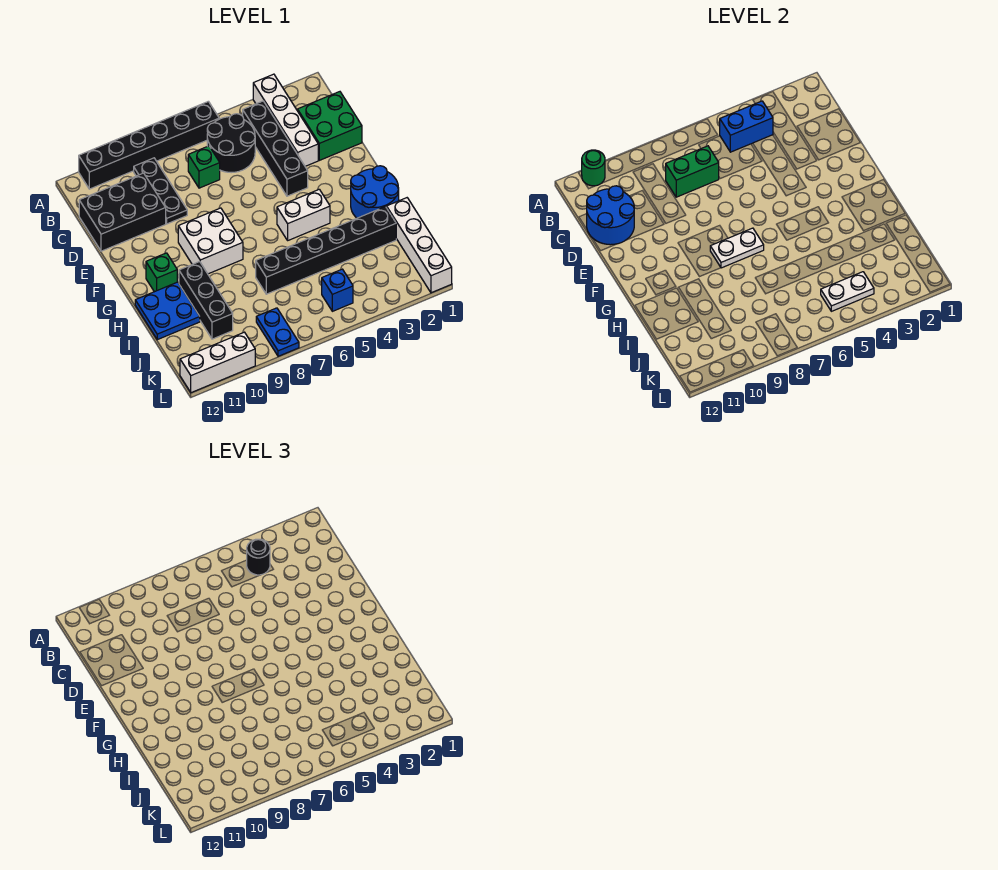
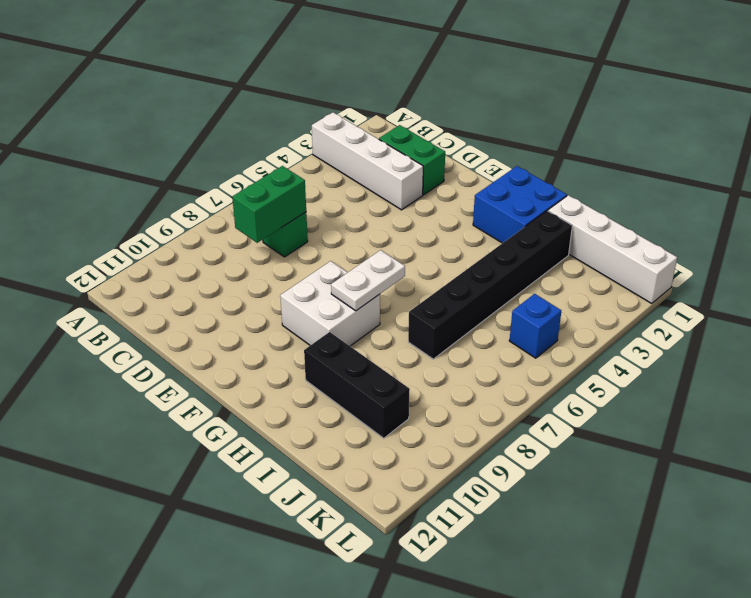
green brick C2:D2 level 1 -> green brick C1:D2 level 1
blue brick G1:H2 level 1 -> blue round brick G1:H2 level 1
none -> black brick A6:A11 level 1
none -> black brick B4:E4 level 1
none -> black round brick B5:C6 level 1

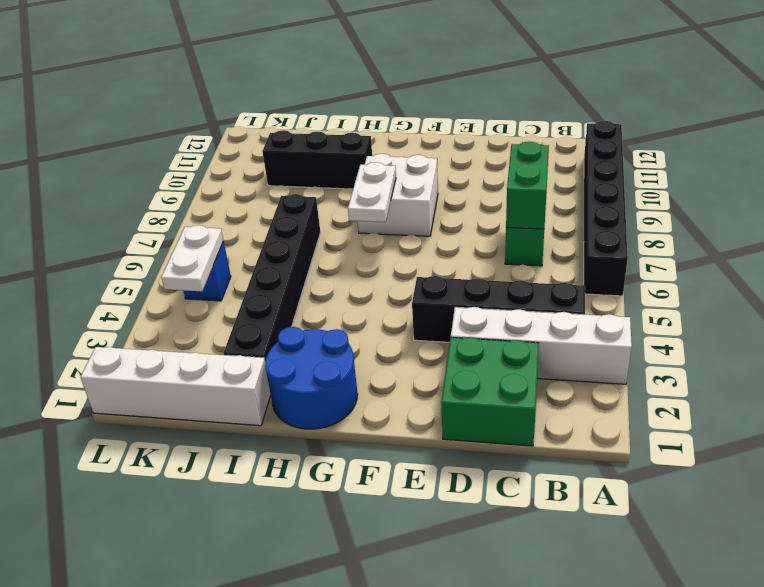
none -> black round brick B5:C6 level 1
none -> black plate B9:D9 level 1
none -> black brick C10:D12 level 1

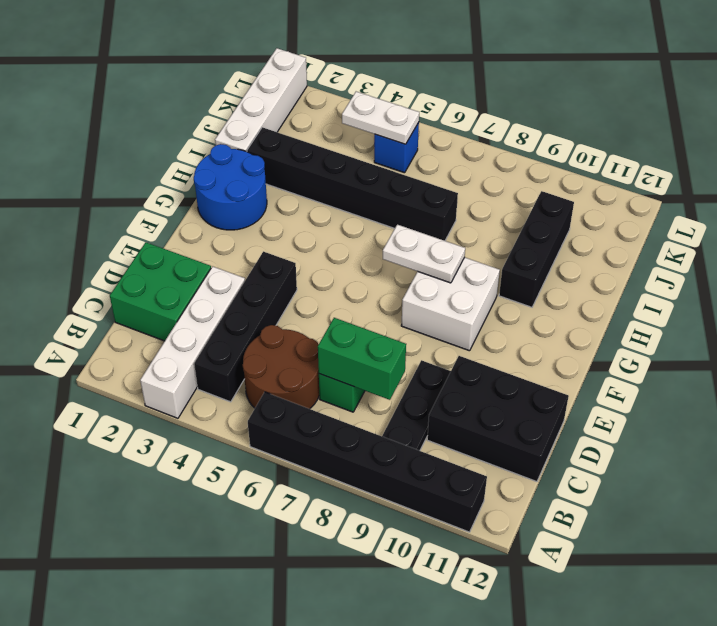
brown round brick B5:C6 level 1 -> black round brick B5:C6 level 1
none -> white brick G4:G5 level 1
none -> green brick G11 level 1
none -> blue plate H11:I12 level 1

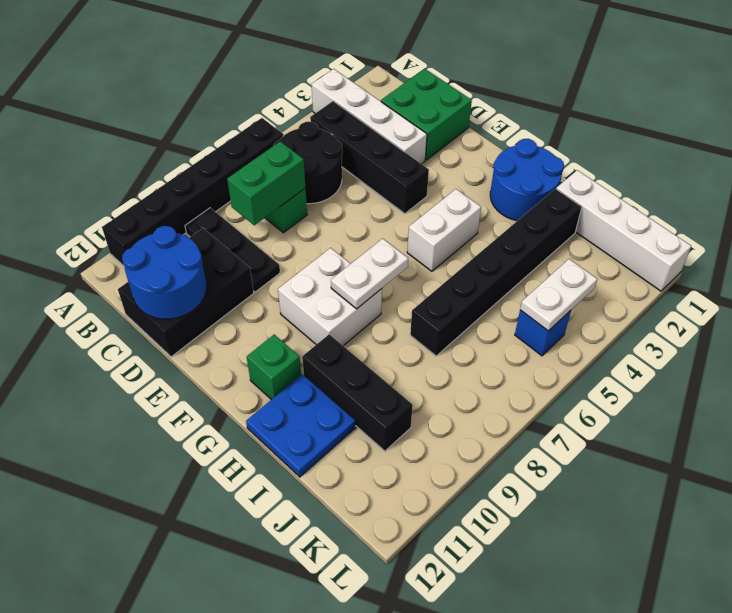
none -> blue plate K8:L8 level 1
none -> white brick L10:L12 level 1
none -> green round brick A11 level 2

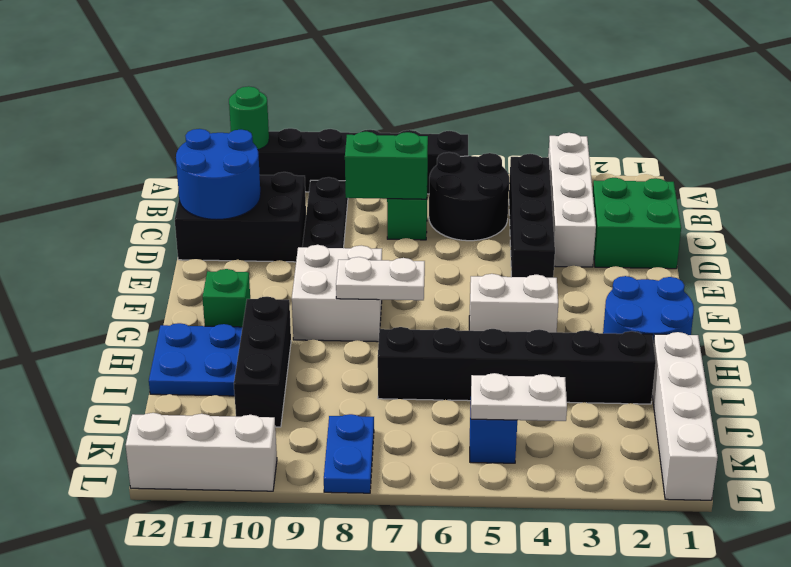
none -> blue brick B4:B5 level 2
none -> black round brick B4 level 3

